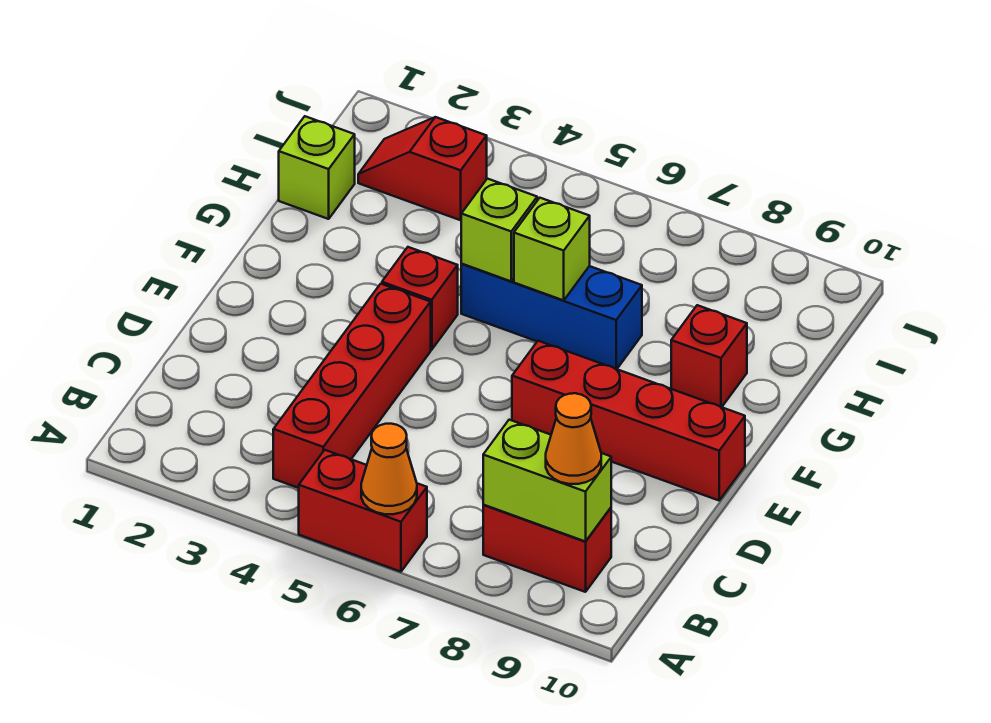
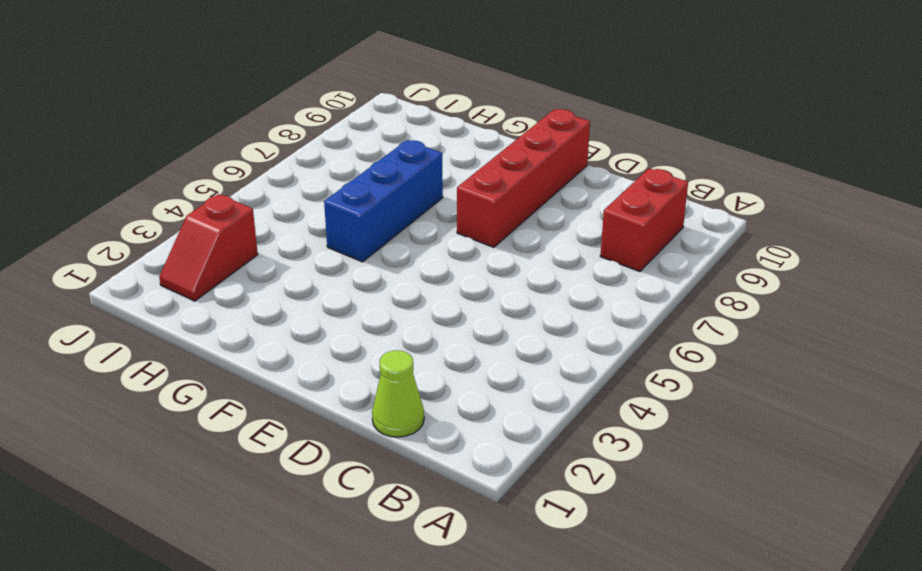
lime cone C1 level 1 -> none
none -> red brick A5:A6 level 1
none -> red brick B4:E4 level 1
none -> red brick F4 level 1

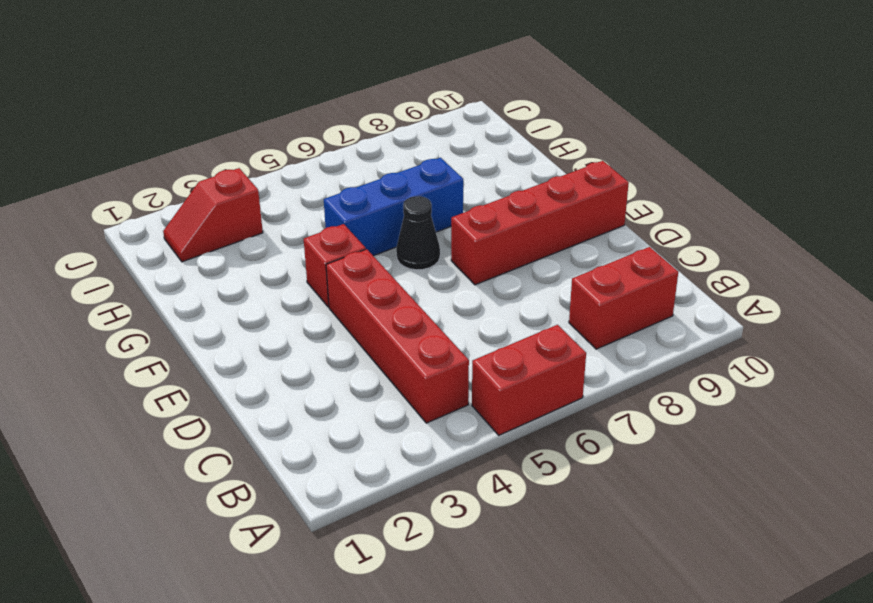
black cone F6 level 1 -> none
none -> red brick G9 level 1
none -> lime brick H1 level 1
none -> orange cone A6 level 2

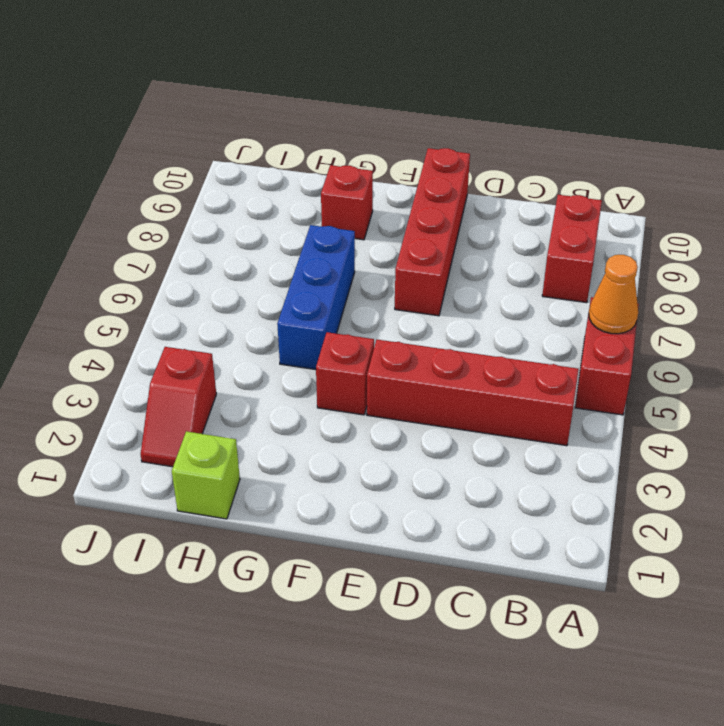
none -> lime brick B8:B9 level 2
none -> lime brick G5 level 2
none -> lime brick G6 level 2

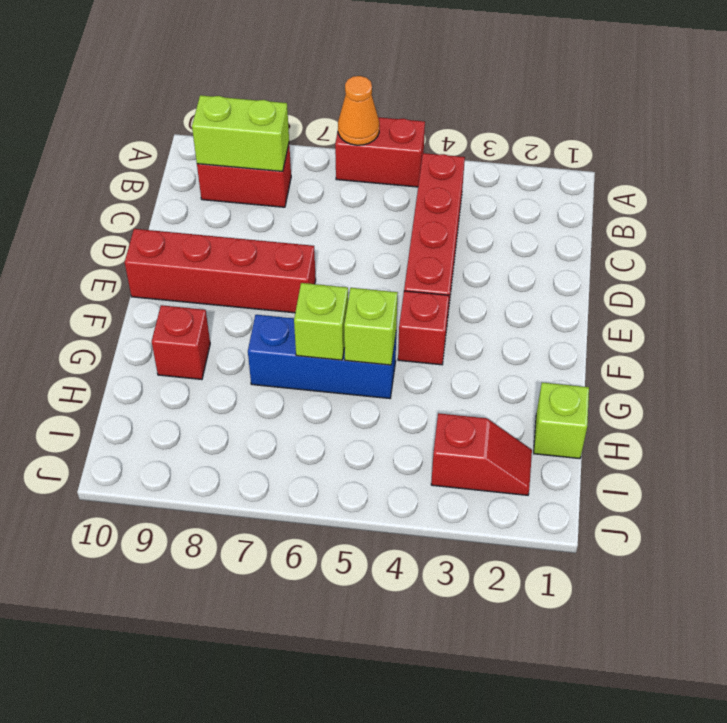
none -> orange cone B9 level 3

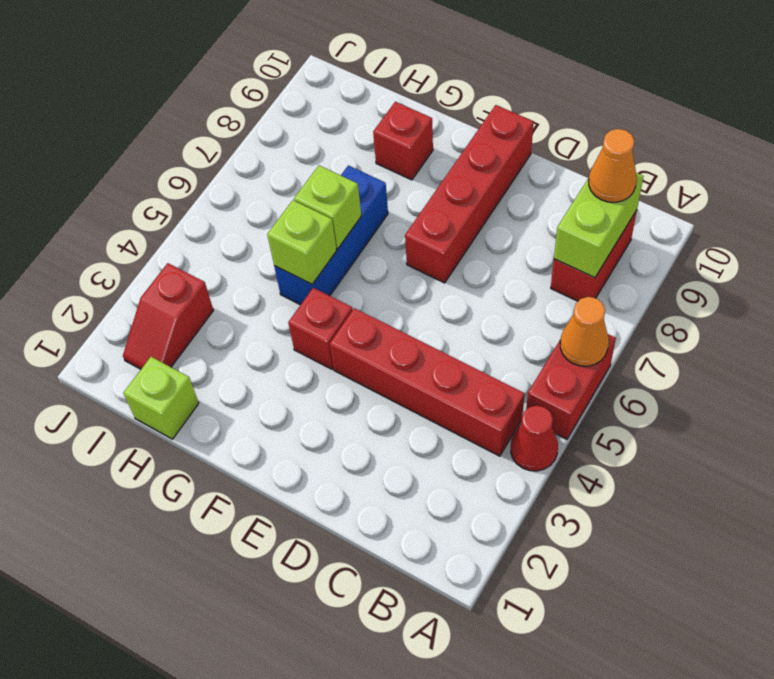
red cone A4 level 1 -> none

